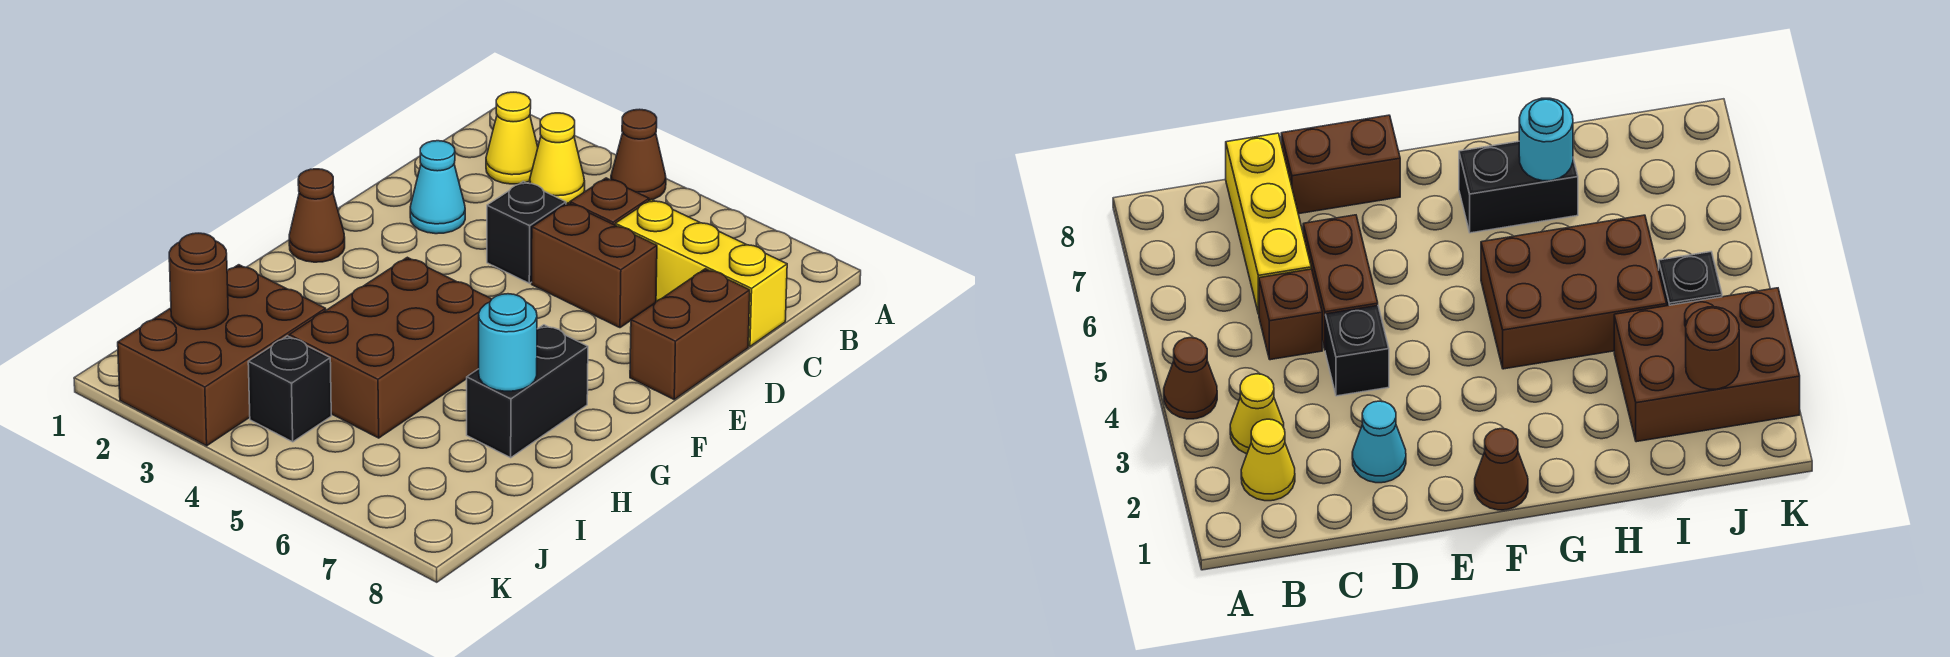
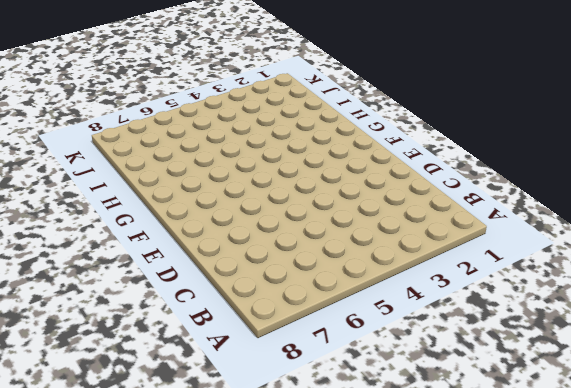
none -> brown cone A4 level 1
none -> yellow cone B2 level 1
none -> yellow cone B3 level 1

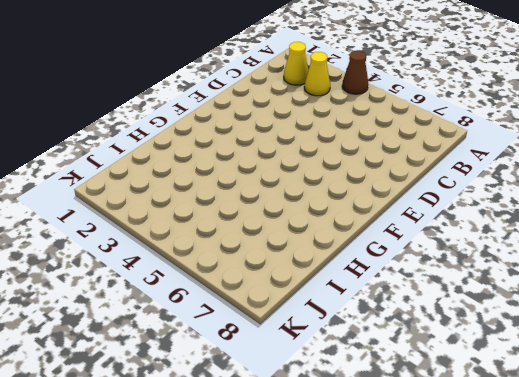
none -> brown brick C5 level 1
none -> yellow brick C6:C8 level 1
none -> cyan cone D2 level 1

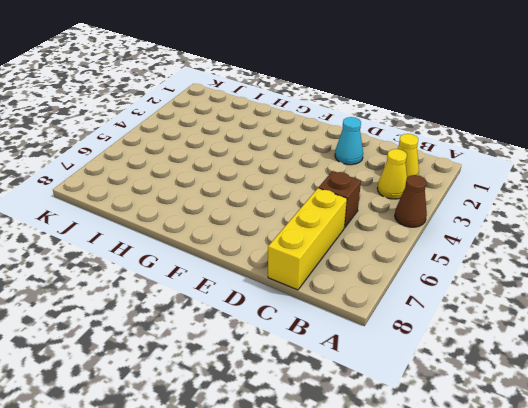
none -> black brick D4 level 1
none -> brown brick D5:D6 level 1
none -> brown brick D8:E8 level 1

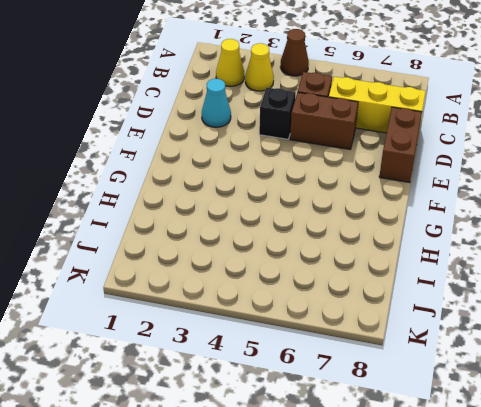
none -> brown cone F1 level 1
none -> brown brick G4:I5 level 1
none -> black brick G7:H7 level 1

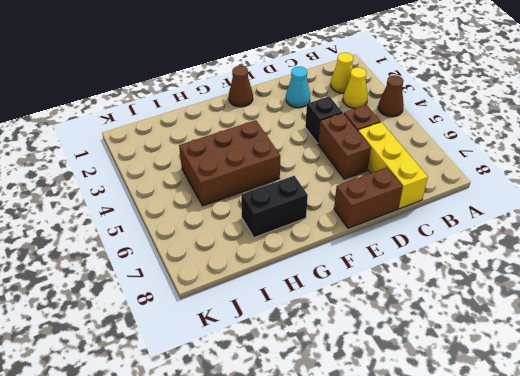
none -> brown brick I2:K3 level 1
none -> black brick J4 level 1
none -> cyan round brick H7 level 2

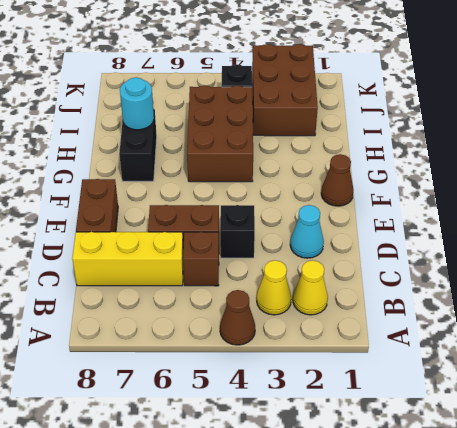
none -> brown round brick J2 level 2

